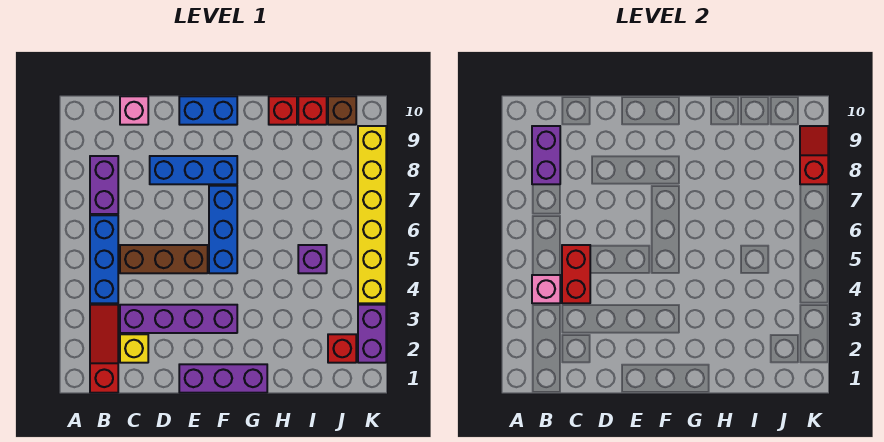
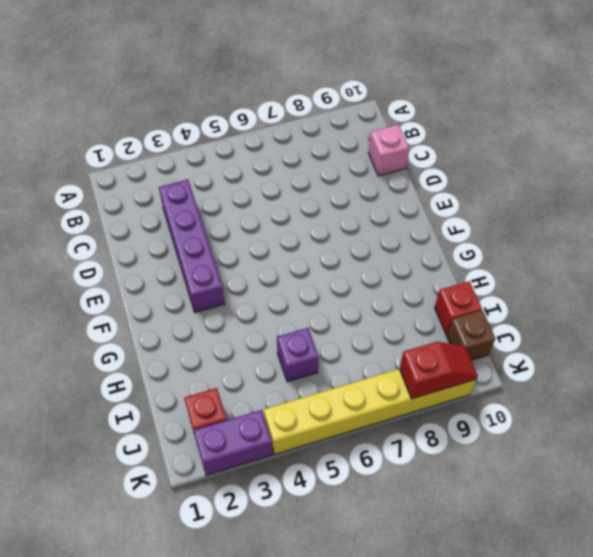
none -> red slope B1:B3 level 1 top 1
none -> blue brick B4:B6 level 1
none -> purple brick B7:B8 level 1

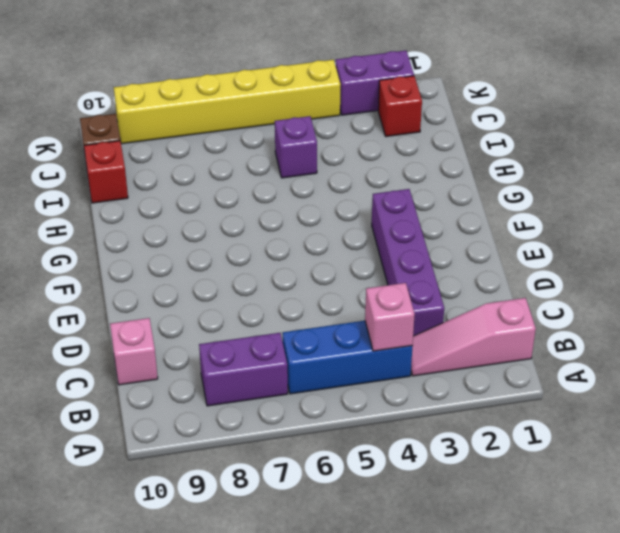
pink slope B1:B3 level 1 top 1 -> red slope B1:B3 level 1 top 1
none -> yellow brick C2 level 1
none -> brown brick C5:E5 level 1
none -> blue brick D8:F8 level 1

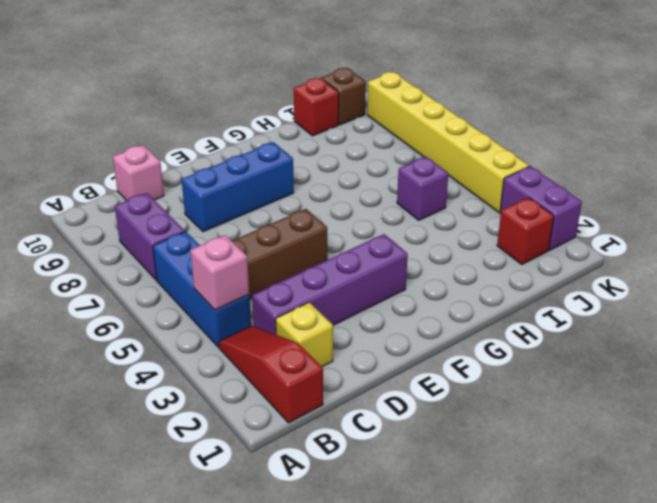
none -> purple brick E1:G1 level 1
none -> blue brick E10:F10 level 1
none -> blue brick F5:F7 level 1

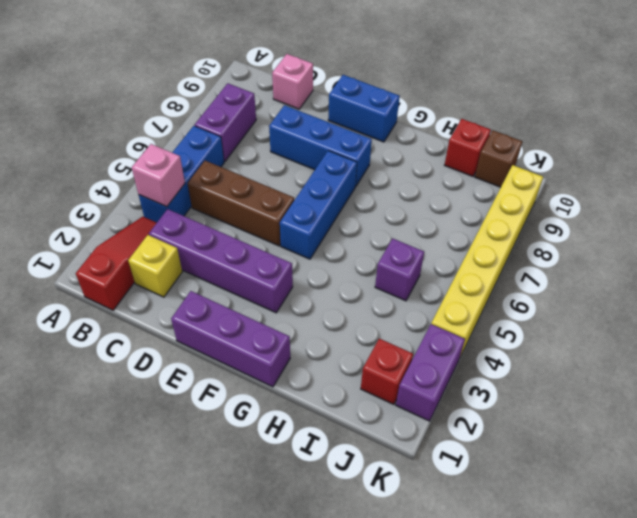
none -> red brick H10 level 1
none -> purple brick B8:B9 level 2
none -> red brick C4:C5 level 2

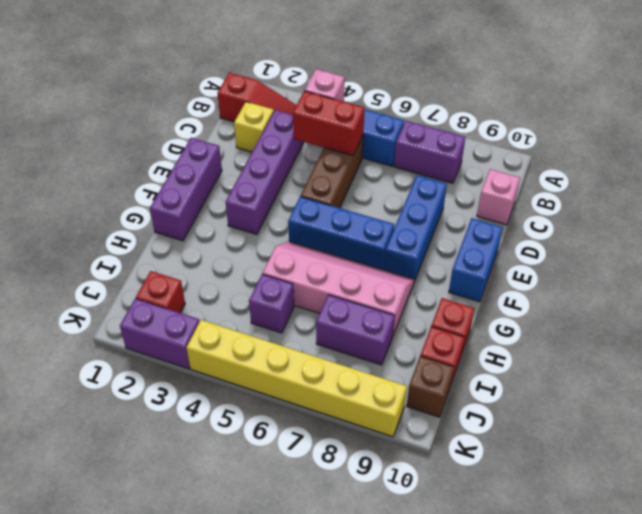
pink slope G5:H8 level 1 top H -> none
purple brick I7:I8 level 1 -> purple brick B8:B9 level 2
none -> red slope K8:K9 level 2 top 8

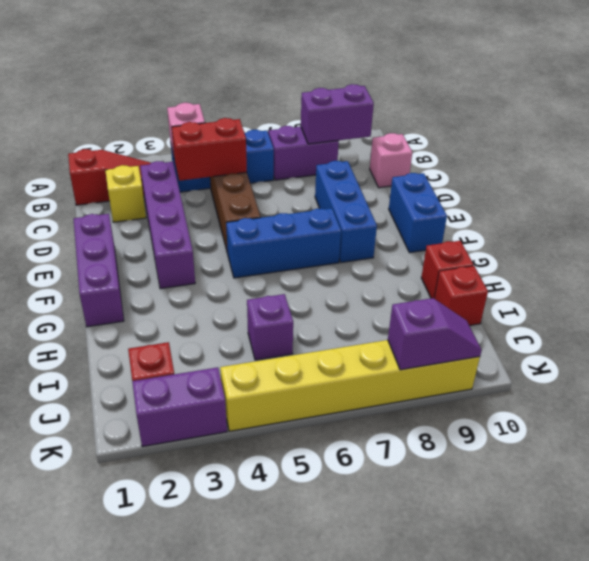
purple slope K8:K9 level 2 top 8 -> red slope K8:K9 level 2 top 8
none -> brown brick J10 level 1

